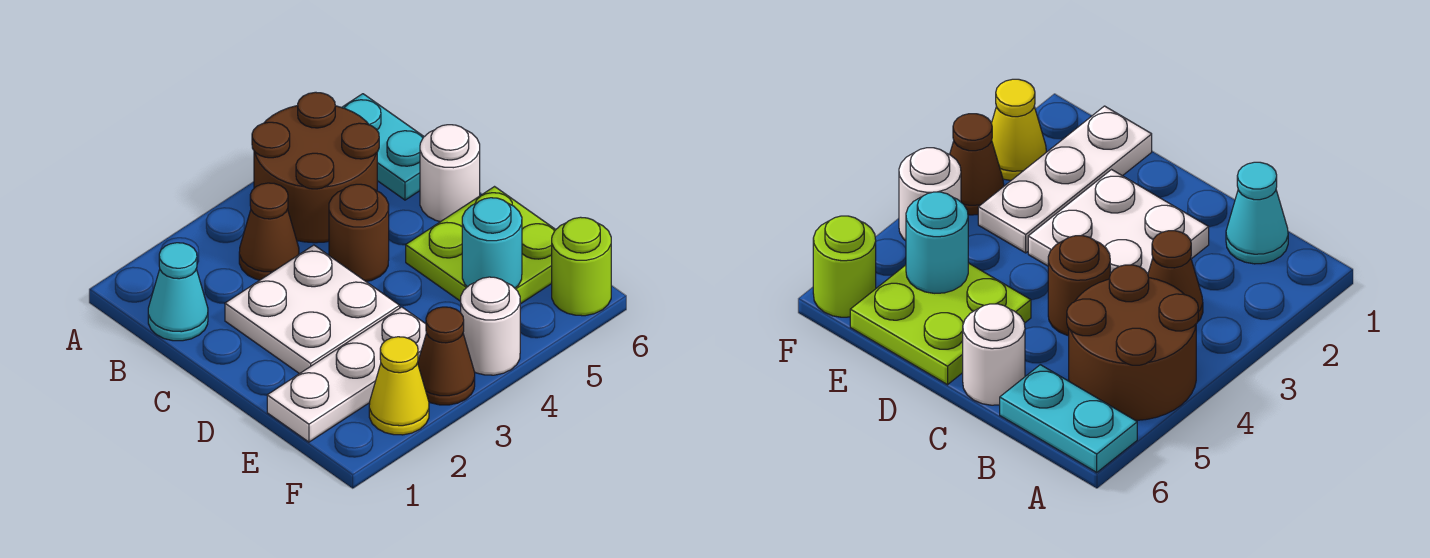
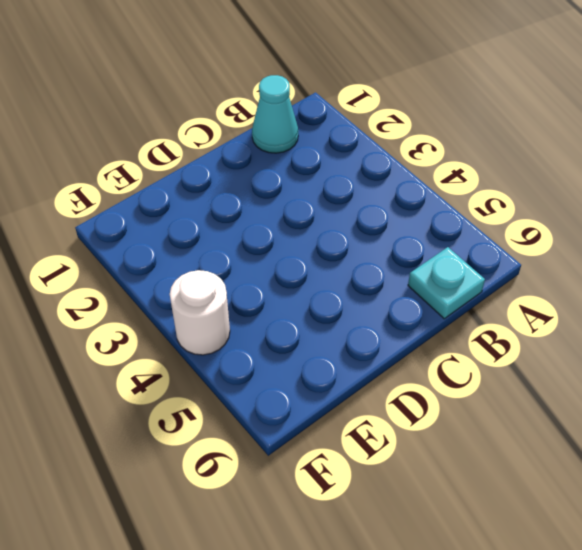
cyan plate B6 level 1 -> cyan plate A6:B6 level 1
none -> brown round brick A4:B5 level 1
none -> brown cone B3 level 1
none -> white plate C2:D3 level 1

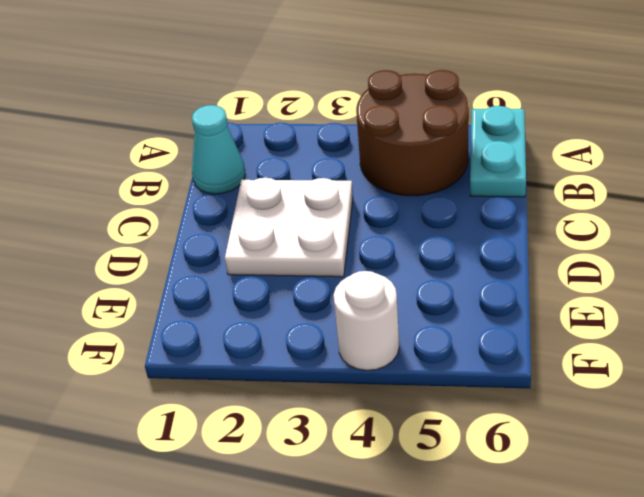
none -> brown cone B3 level 1
none -> brown round brick C4 level 1
none -> white round brick C6 level 1

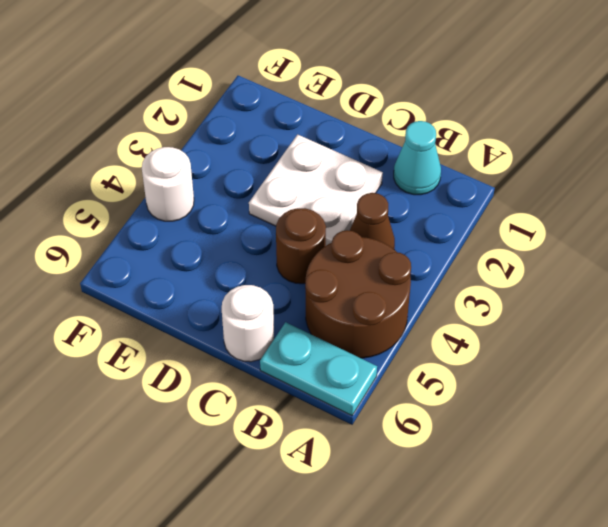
none -> lime plate D5:E6 level 1
none -> white plate E1:E3 level 1
none -> yellow cone F2 level 1

